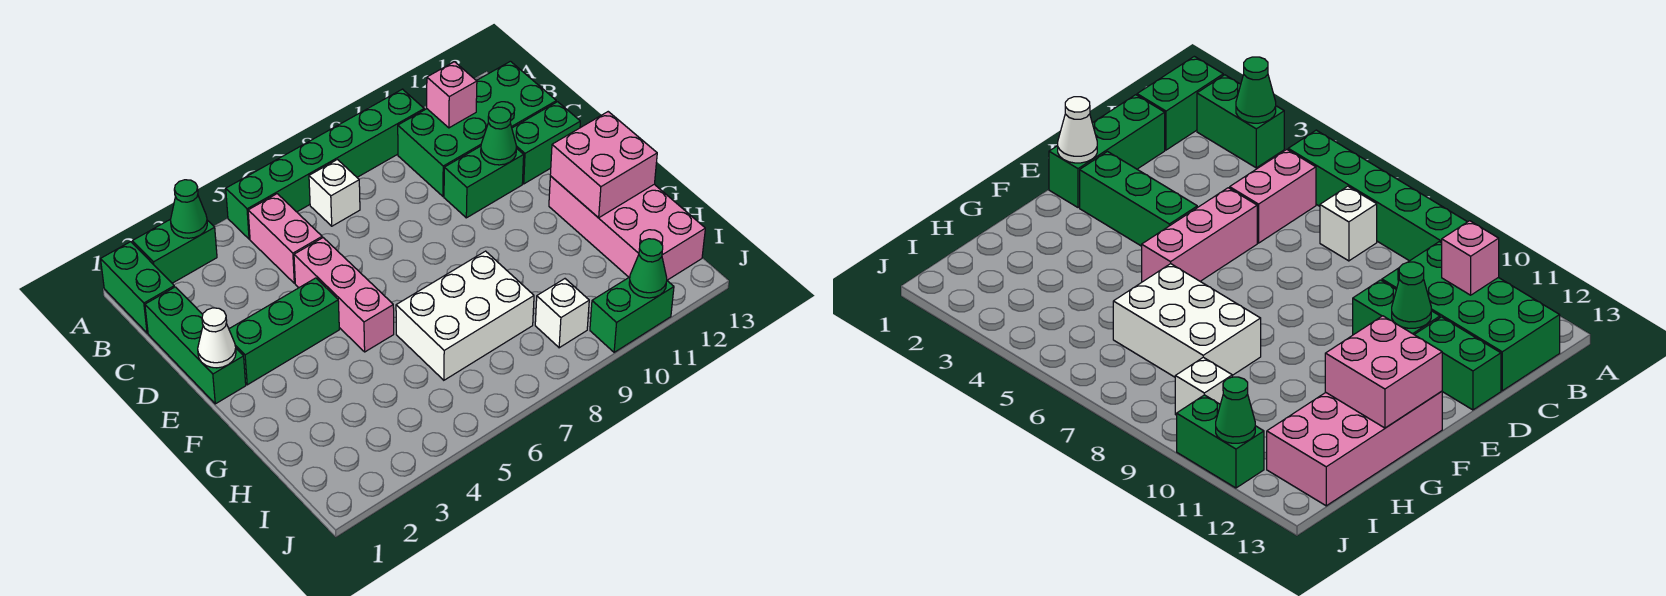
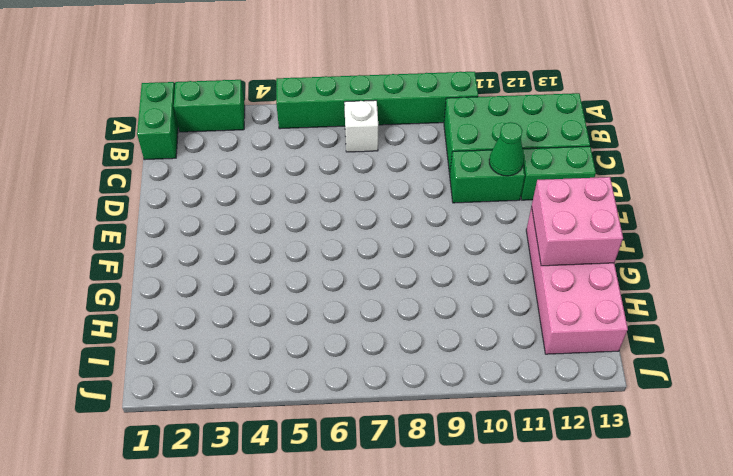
none -> pink brick B5:C5 level 1
none -> green brick C1:E1 level 1
none -> pink brick D5:F5 level 1

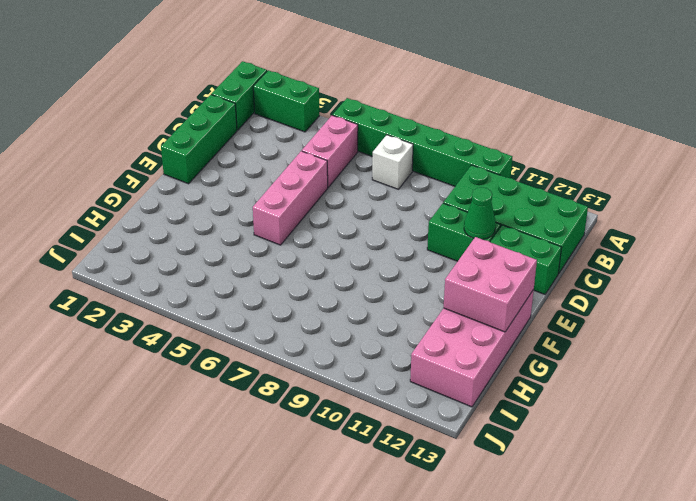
none -> green brick E2:E4 level 1
none -> white brick G6:H8 level 1
none -> white brick I9 level 1

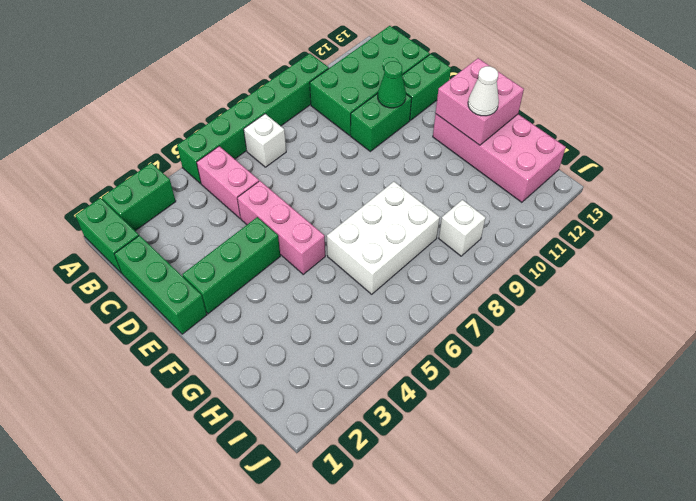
white cone G12 level 3 -> white cone E1 level 2
none -> green brick J10:J11 level 1
none -> green cone A3 level 2
none -> pink brick B11 level 2

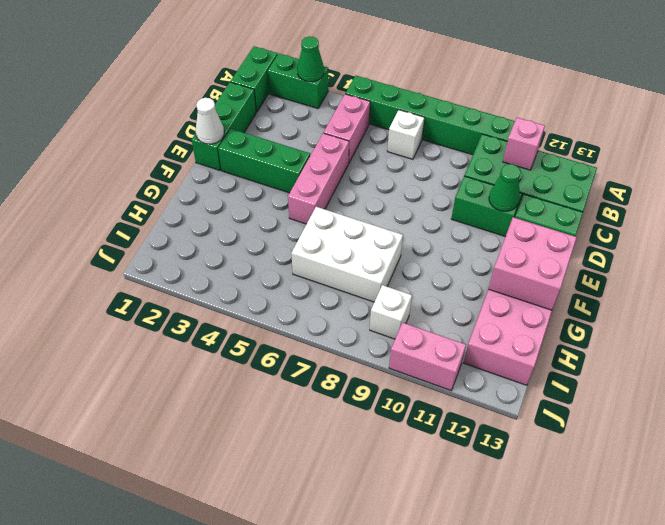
pink brick J10:J11 level 1 -> green brick J10:J11 level 1
none -> green cone J11 level 2

